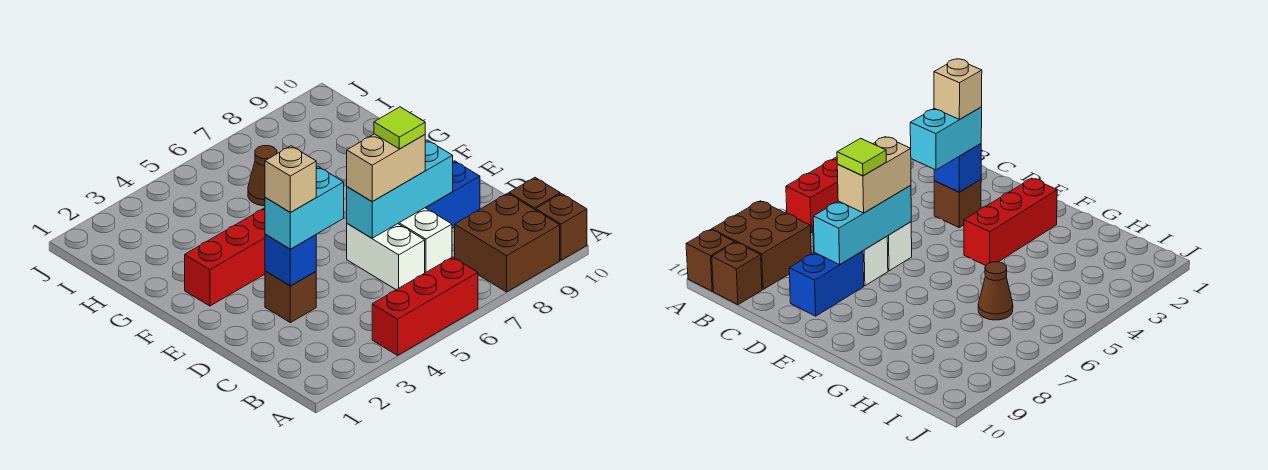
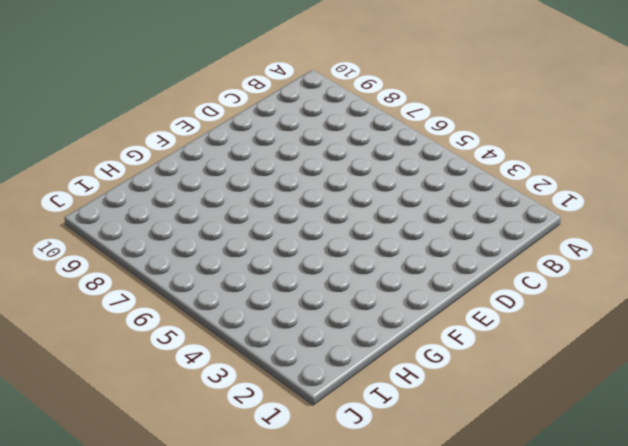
none -> red brick A4:A6 level 1
none -> brown brick A8:B9 level 1
none -> brown brick A10 level 1

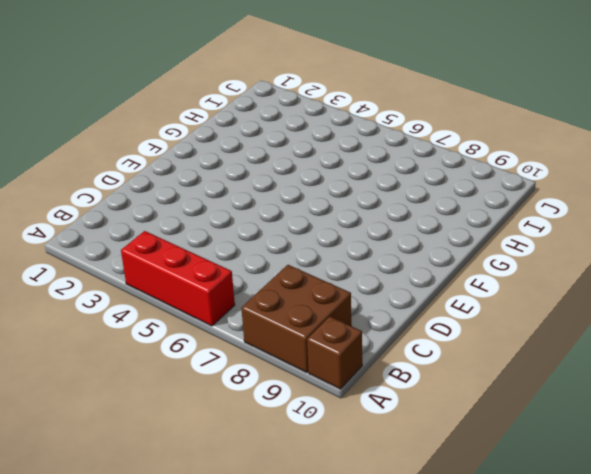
none -> brown brick B10 level 1
none -> white brick C6:D6 level 1
none -> white brick C7:D7 level 1

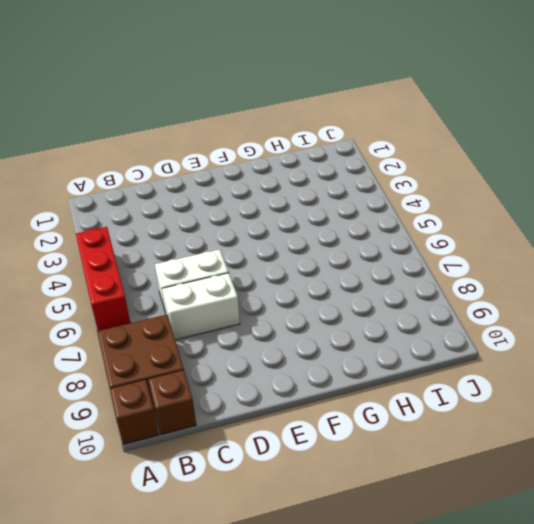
none -> brown brick D3 level 1
none -> blue brick D8:D9 level 1
none -> red brick F2:F4 level 1

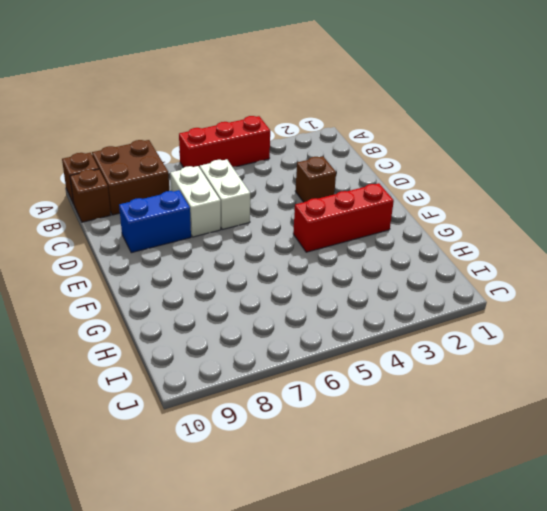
none -> brown cone H6 level 1
none -> blue brick D3 level 2
none -> cyan brick D6:D8 level 2

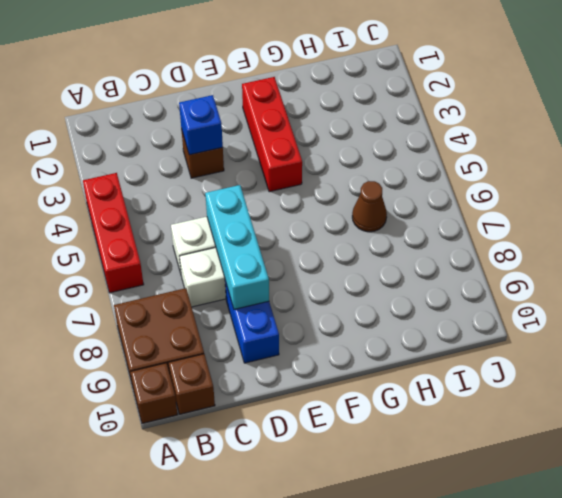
none -> cyan brick D3:D4 level 3
none -> tan brick D6:D7 level 3
none -> tan brick D3 level 4

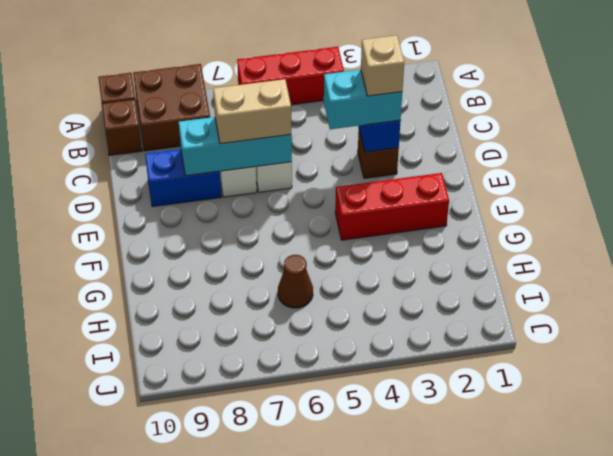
none -> lime tile D7 level 4

